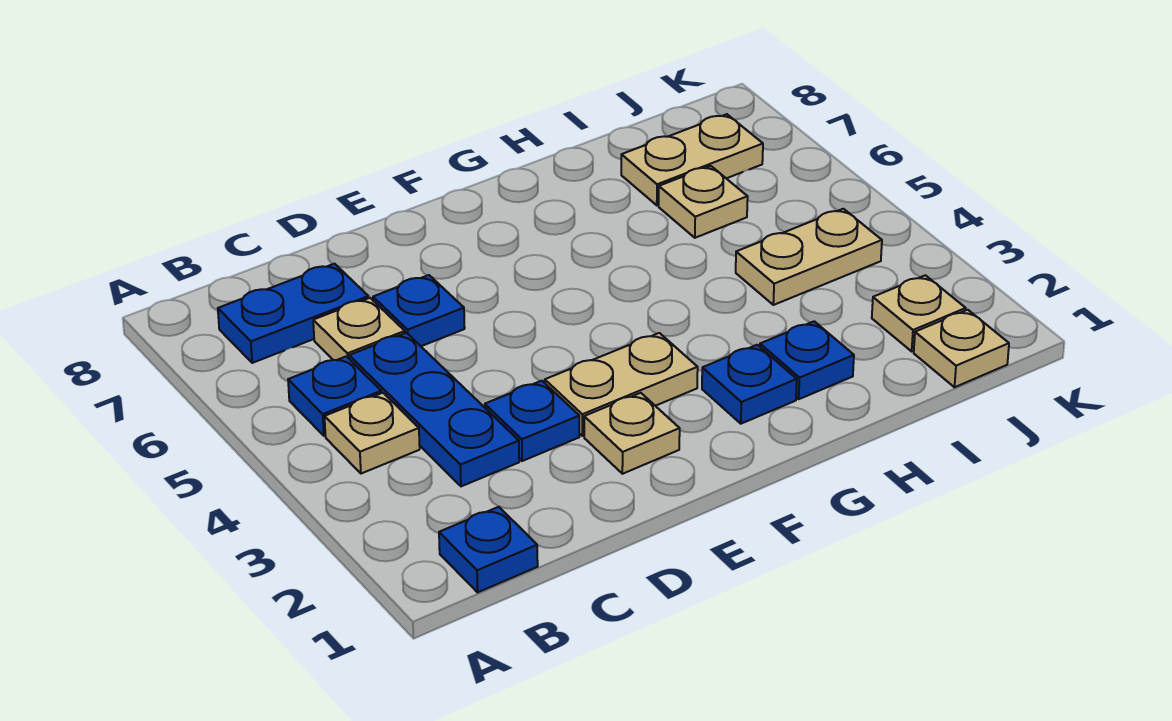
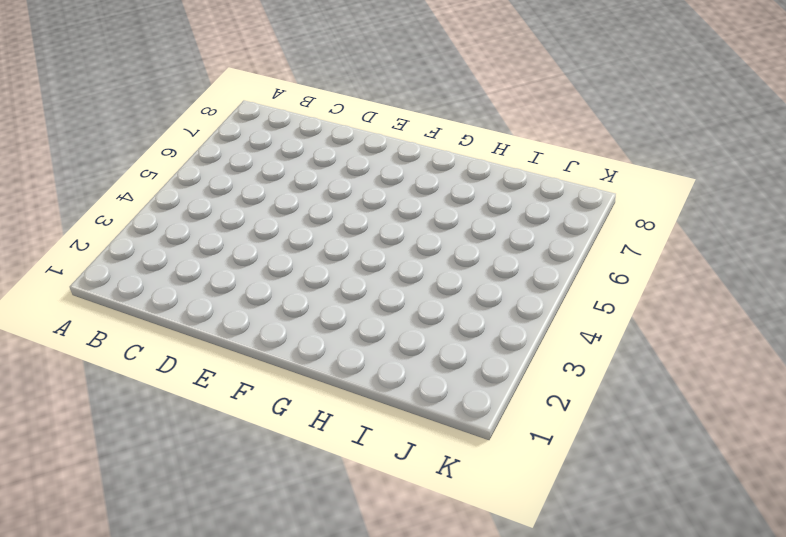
none -> blue plate B1 level 1
none -> tan plate B4 level 1
none -> blue plate B5 level 1

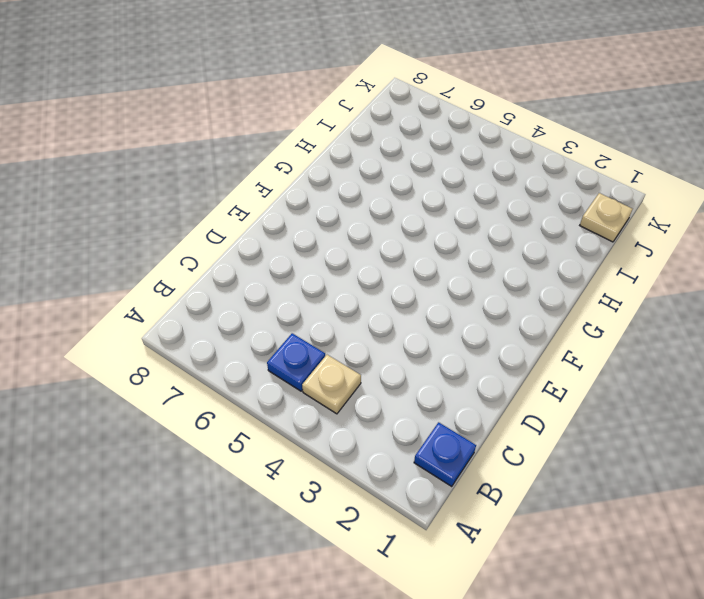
none -> blue plate B7:C7 level 1
none -> blue plate C3:C5 level 1
none -> tan plate C6 level 1

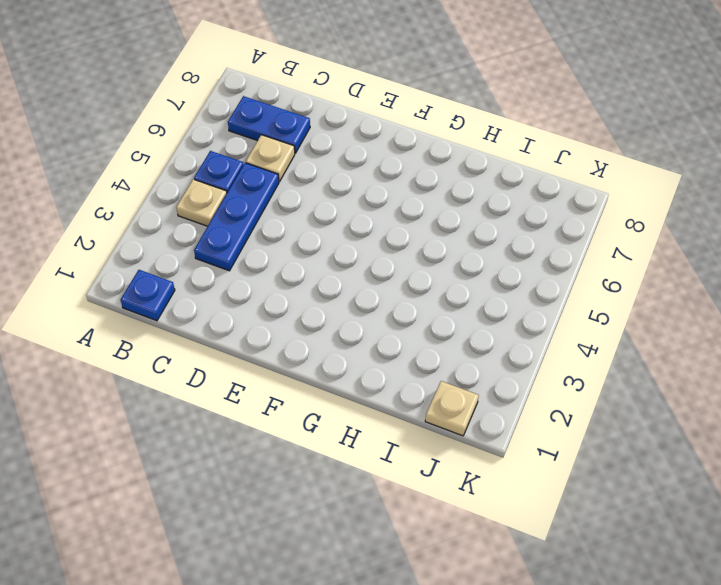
none -> blue plate D3 level 1
none -> blue plate D6 level 1
none -> tan plate E2 level 1

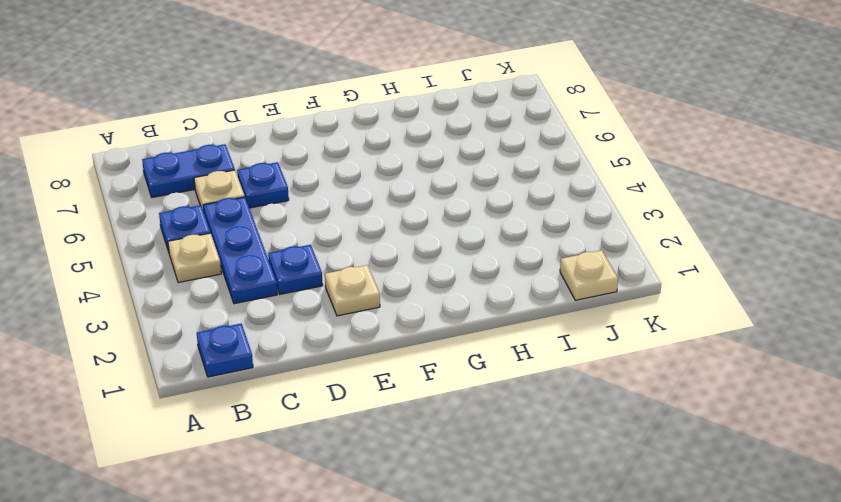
none -> tan plate E3:F3 level 1
none -> blue plate G2 level 1
none -> blue plate H2 level 1

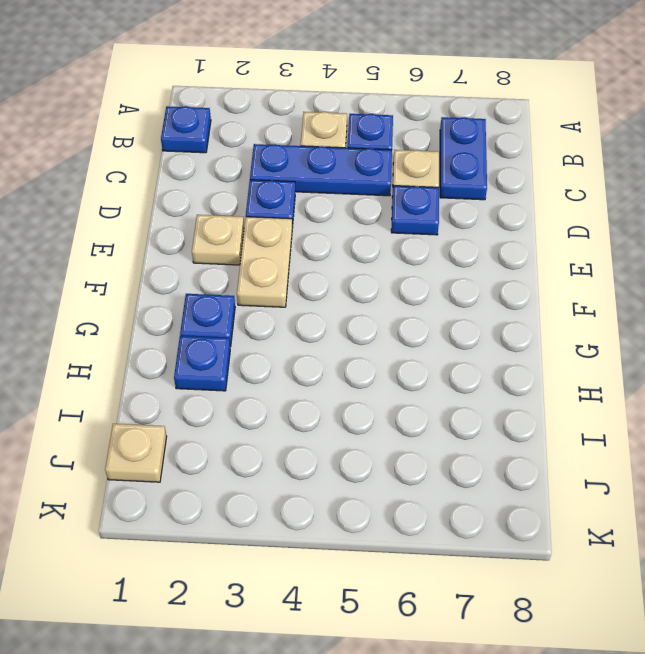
none -> tan plate I4:J4 level 1
none -> tan plate I6 level 1
none -> tan plate I7:J7 level 1

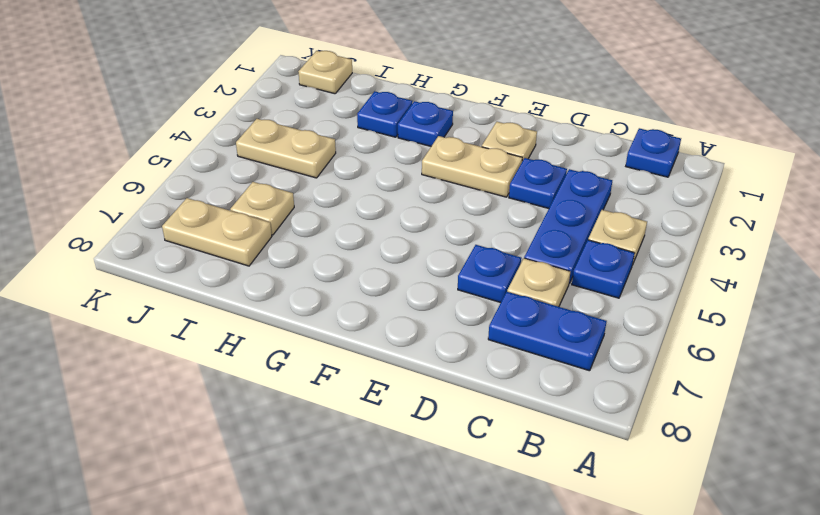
none -> tan plate J2 level 1

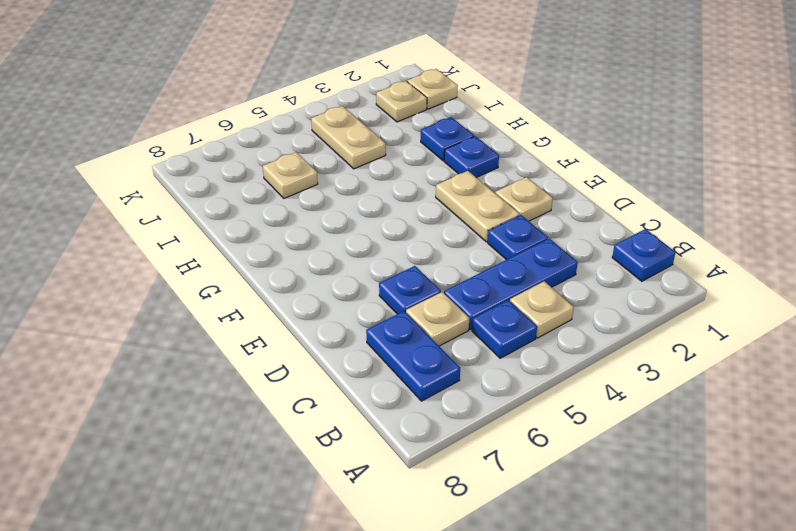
none -> tan plate I7:J7 level 1

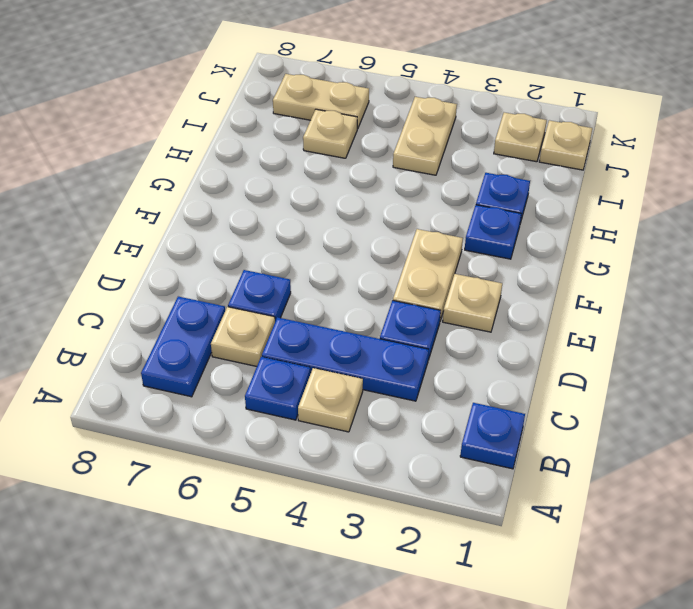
tan plate J6:J7 level 1 -> tan plate I7:J7 level 1

